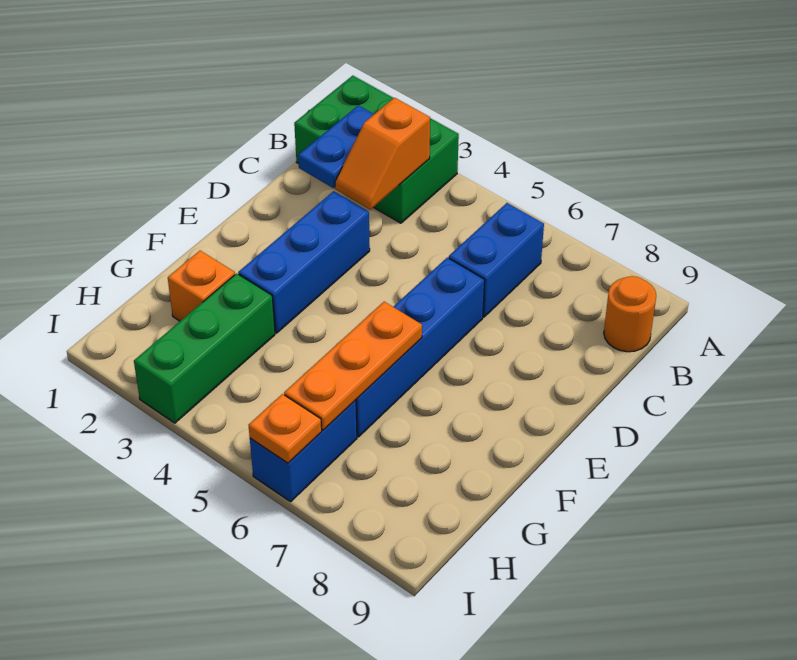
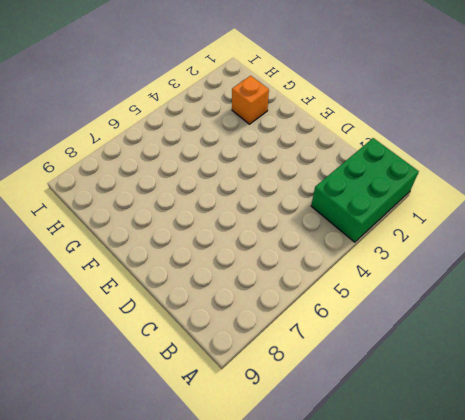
none -> blue brick B6:C6 level 1
none -> orange round brick B9 level 1
none -> blue brick D3:F3 level 1

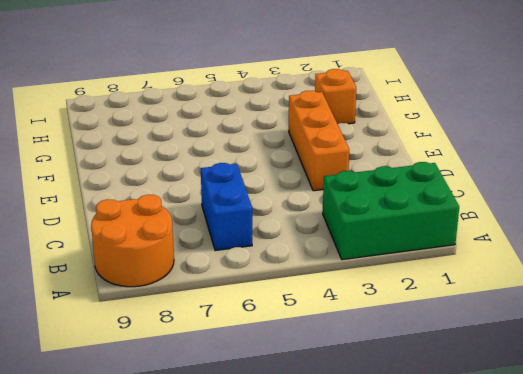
orange round brick A8:B9 level 1 -> orange round brick B9 level 1
orange brick D3:F3 level 1 -> blue brick D3:F3 level 1
none -> blue brick D6:G6 level 1
none -> green brick G3:I3 level 1
none -> blue brick H6:I6 level 1

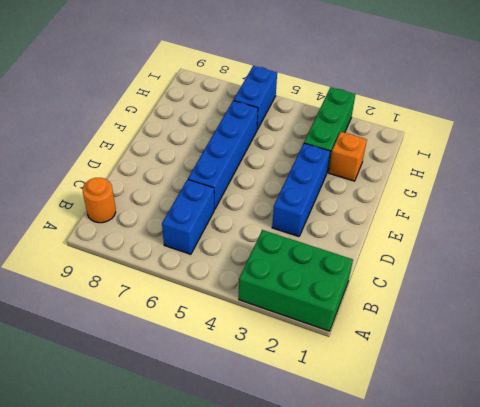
none -> blue plate B2:C2 level 2
none -> orange slope B3:C3 level 2 top B
none -> orange plate F6:H6 level 2

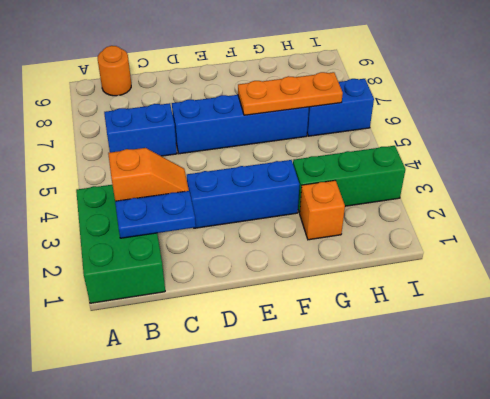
none -> orange plate I6 level 2

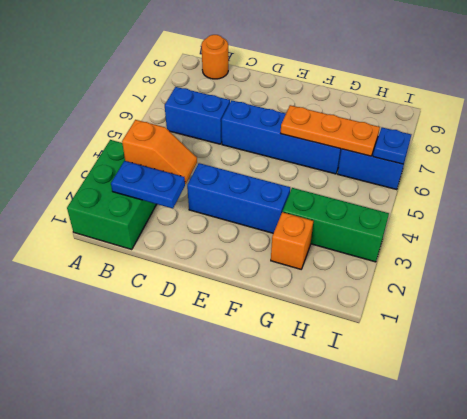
blue plate I6 level 2 -> orange plate I6 level 2

